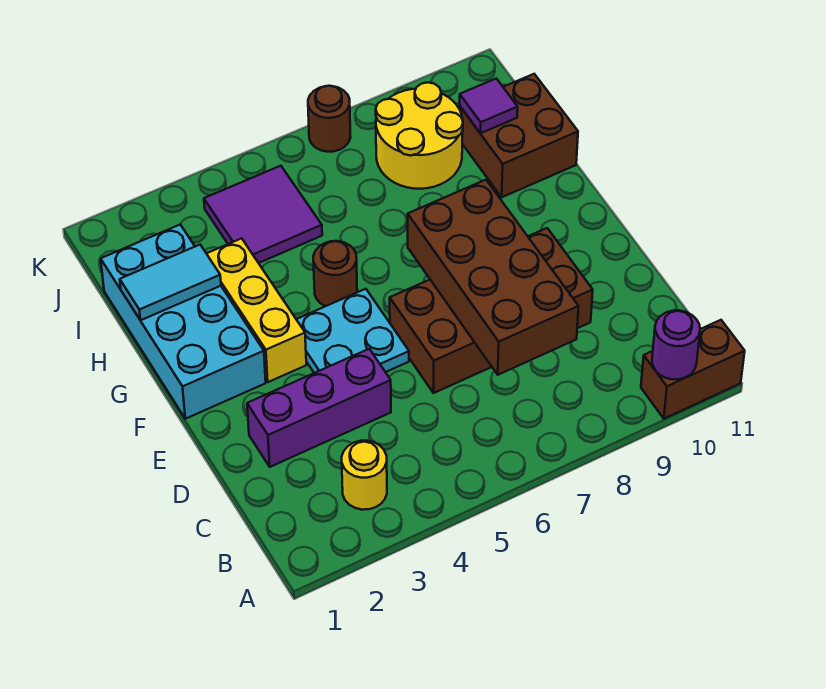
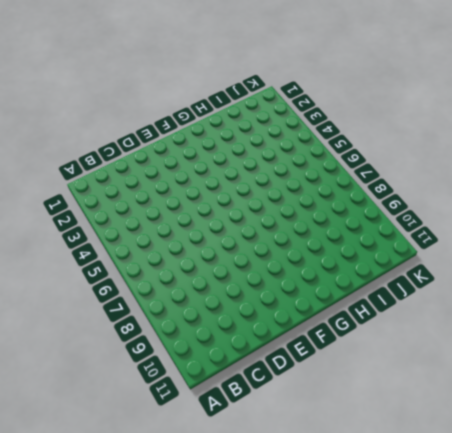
none -> brown brick A10:A11 level 1
none -> yellow round brick B3 level 1
none -> purple brick D2:D4 level 1

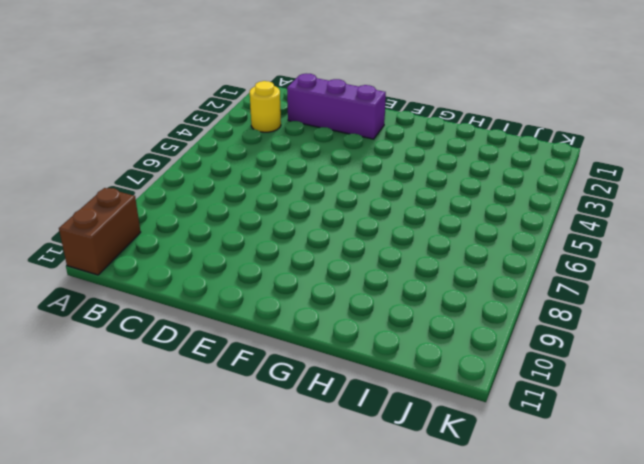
purple brick C2:E2 level 1 -> purple brick D2:D4 level 1
none -> brown brick D6:E9 level 1
none -> cyan plate E4:F5 level 1
none -> cyan brick F1:I2 level 1

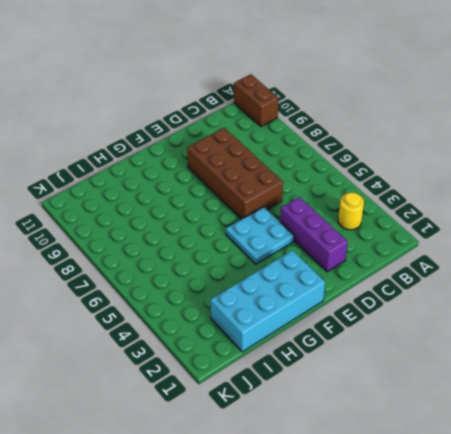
none -> yellow brick F3:H3 level 1
none -> brown round brick G5 level 1
none -> brown brick H10:I11 level 1

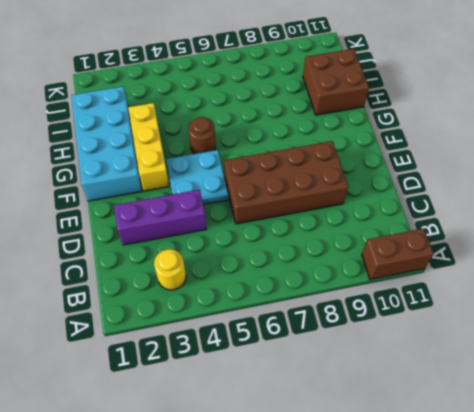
none -> purple tile I4:J5 level 1
none -> yellow round brick I8:J9 level 1
none -> brown round brick K7 level 1

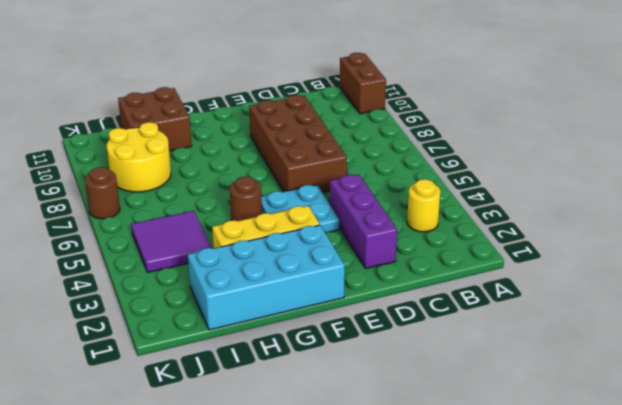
none -> purple round brick A10 level 2
none -> brown brick C7:F8 level 2
none -> cyan tile H1:H2 level 2

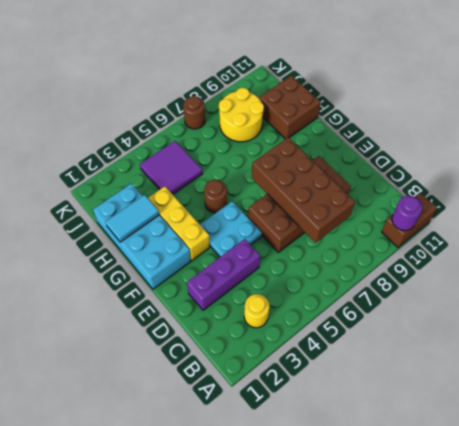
none -> purple tile I10 level 2

